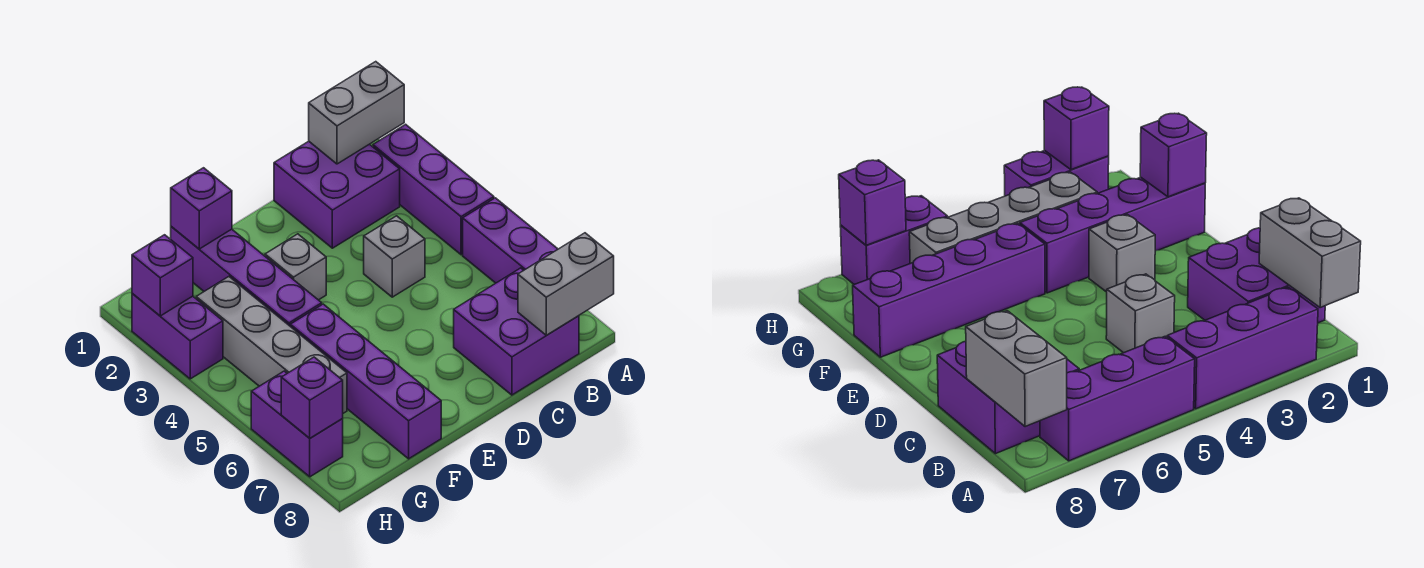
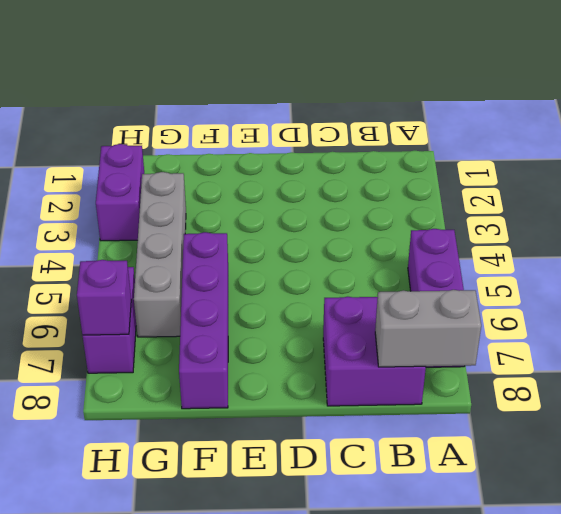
none -> purple brick A2:A4 level 1
none -> purple brick B1:C2 level 1
none -> grey brick C4 level 1

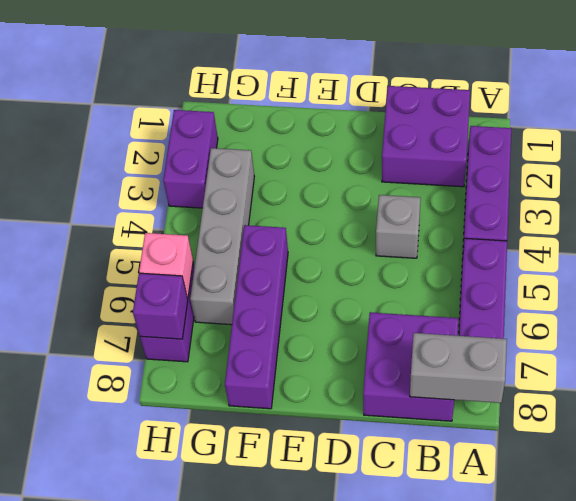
pink brick H6 level 2 -> none
none -> grey brick E3 level 1
none -> purple brick F1:F4 level 1
none -> grey brick A1:B1 level 2

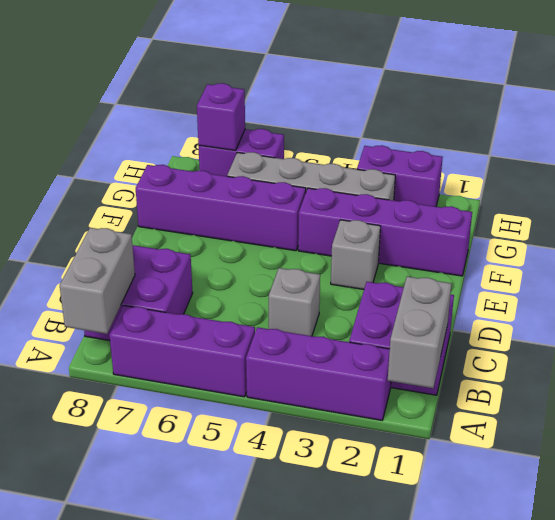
none -> purple brick F1 level 2
none -> purple brick H2 level 2

